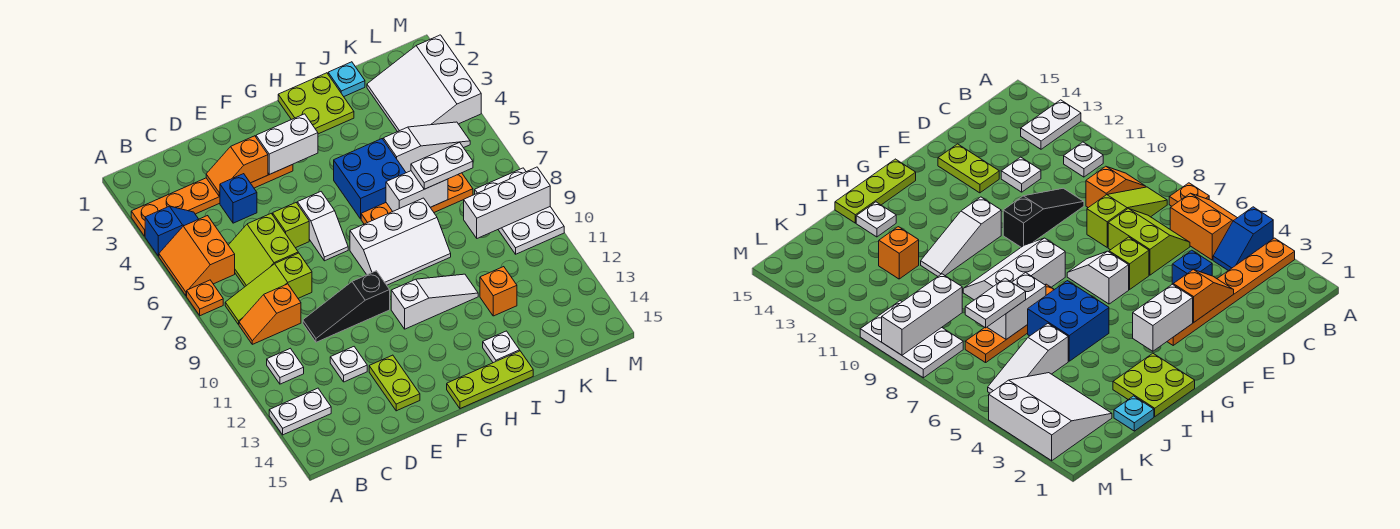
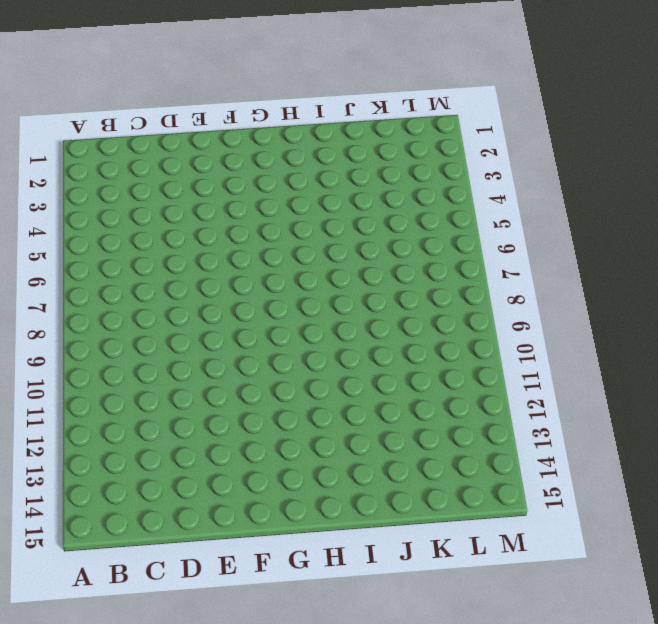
none -> orange plate A3:F3 level 1
none -> blue slope A4:B4 level 1 top A
none -> orange slope A5:B6 level 1 top B
none -> orange plate A7 level 1

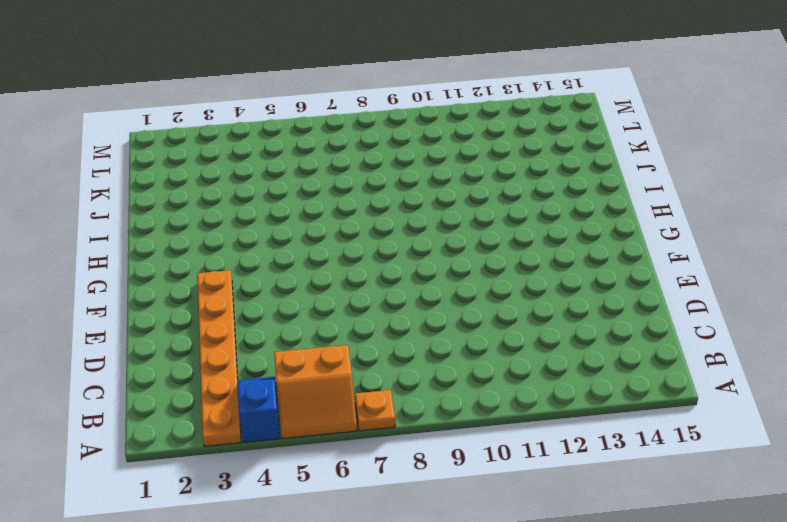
none -> white plate A13:B13 level 1
none -> lime slope B8:D8 level 1 top D
none -> orange slope B9:C9 level 1 top C
none -> white plate B11 level 1

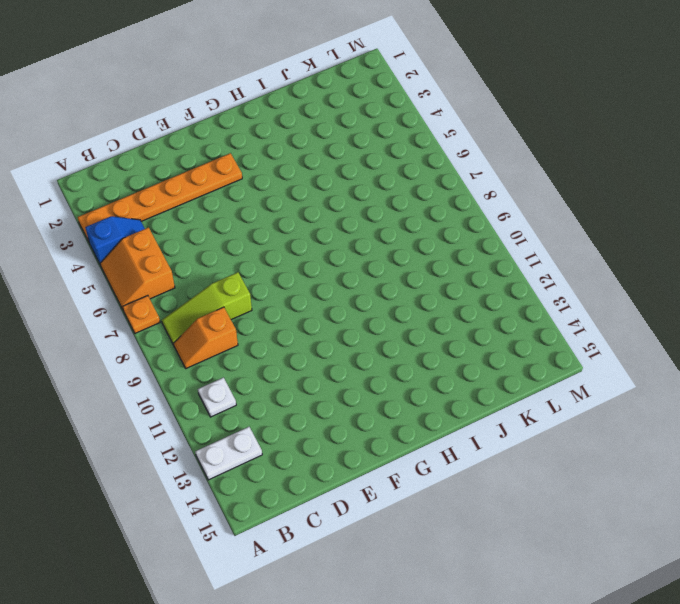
none -> lime slope C6:D7 level 1 top D
none -> blue brick D4 level 1
none -> black slope D10:F10 level 1 top F
none -> white plate D12 level 1

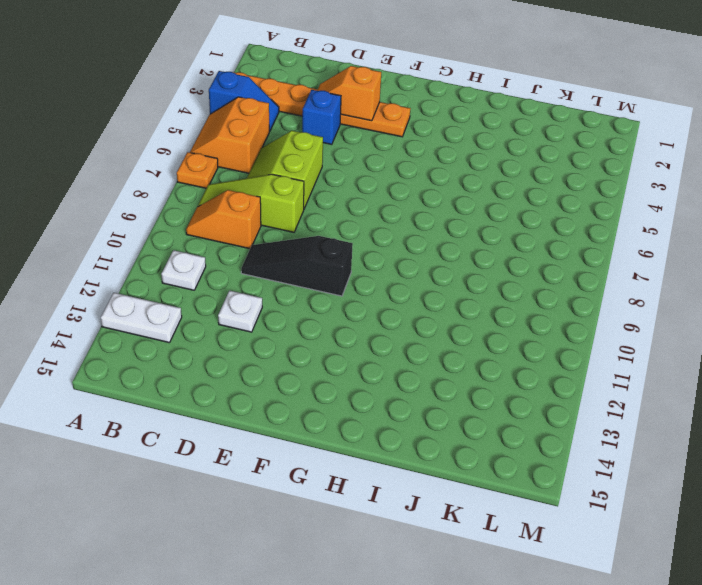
none -> lime brick E6 level 1
none -> lime plate E13:E14 level 1
none -> white slope F6:F7 level 1 top 6
none -> white slope G8:I9 level 1 top 8

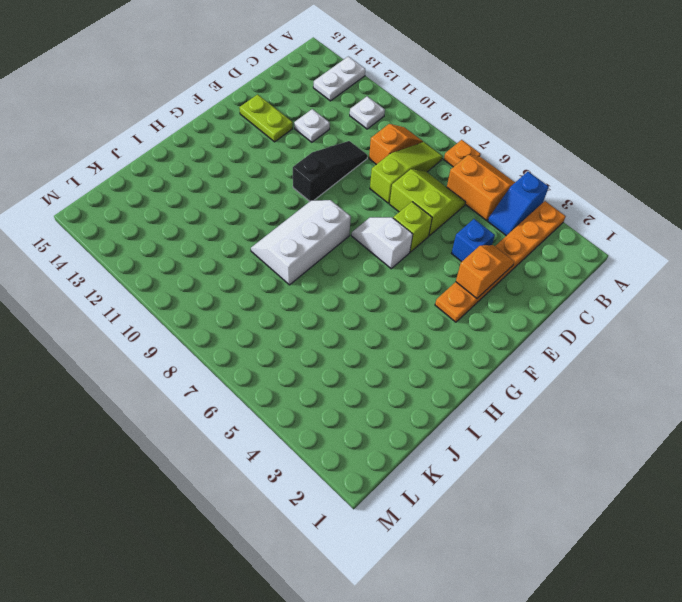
none -> white slope G11:I11 level 1 top G
none -> lime plate G15:I15 level 1
none -> lime plate H1:I2 level 1
none -> blue brick H5:I6 level 1

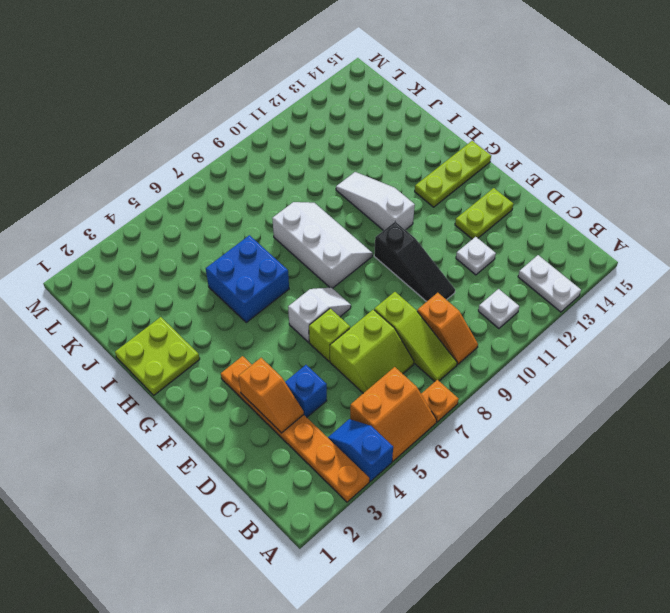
lime plate G13:G15 level 1 -> lime plate G15:I15 level 1
none -> orange plate H7:K7 level 1
none -> white plate I14 level 1
none -> cyan plate J1 level 1
none -> white slope J5:L5 level 1 top J

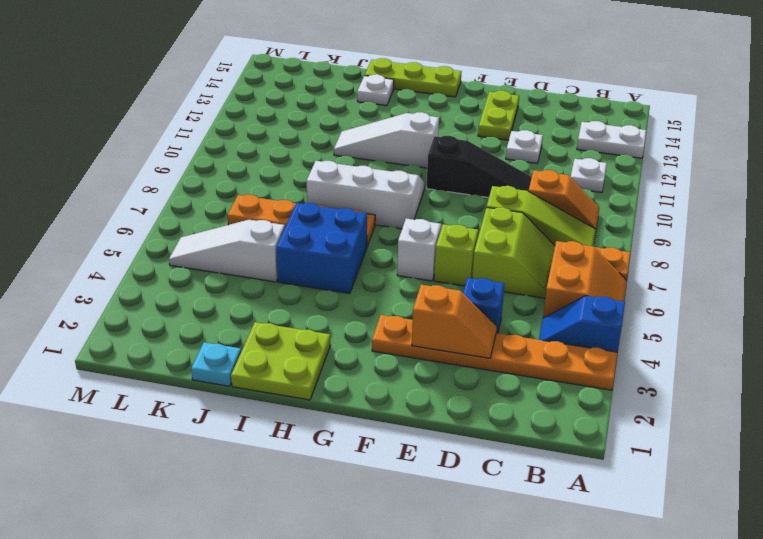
none -> orange brick J12 level 1
none -> white slope K2:M4 level 1 top M
none -> white plate L8:M10 level 1
none -> white brick F3:G3 level 2

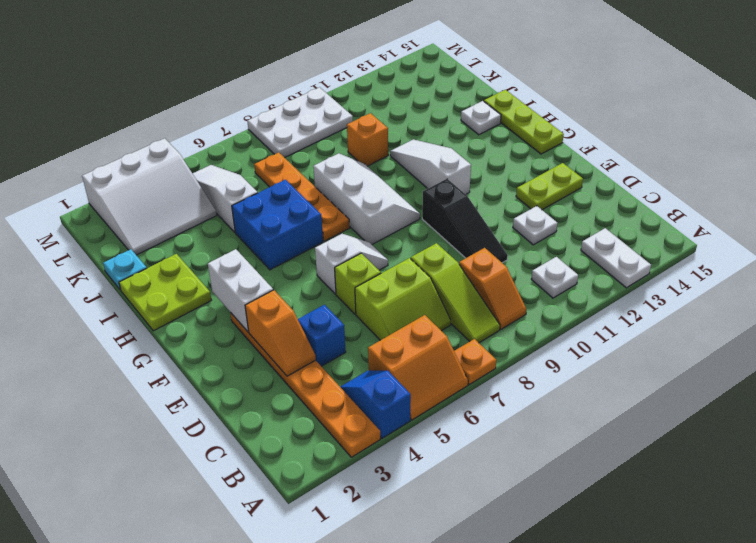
orange brick J10 level 1 -> orange brick J12 level 1
none -> white brick I7:J7 level 2
none -> white brick K9:M9 level 2
none -> white plate J7:K7 level 3

